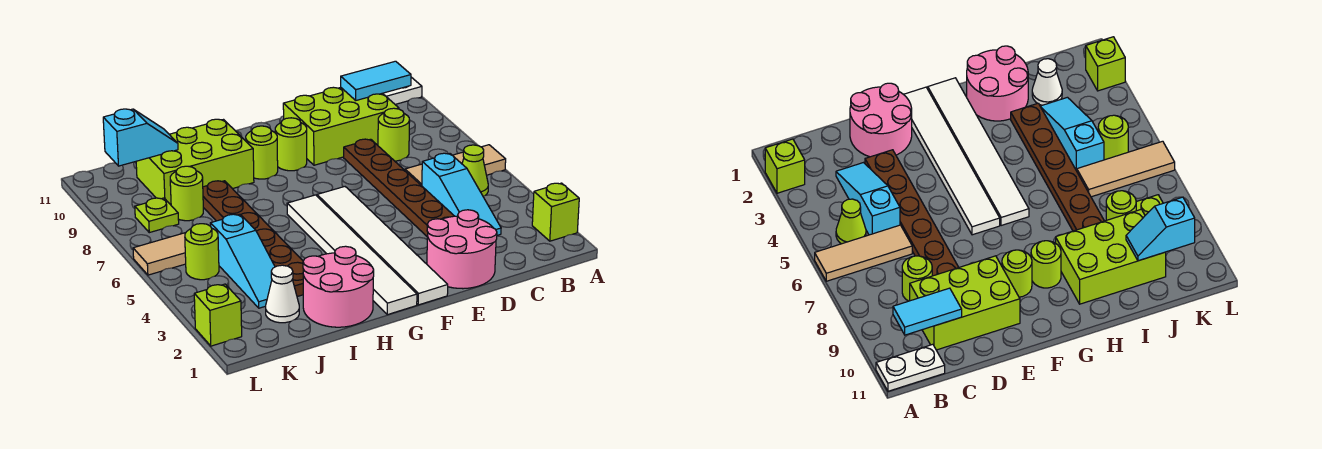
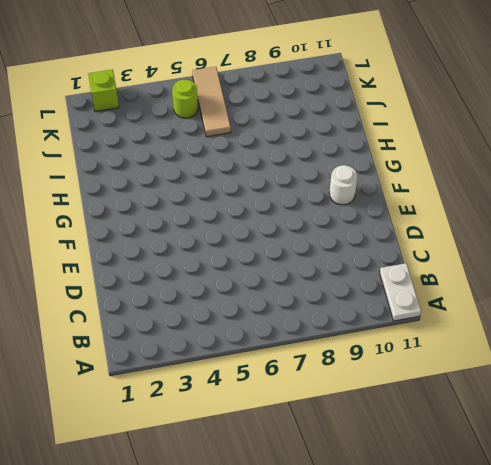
white round brick F10 level 1 -> none
none -> lime brick A2 level 1
none -> tan tile A6:C6 level 1
none -> lime cone B5 level 1

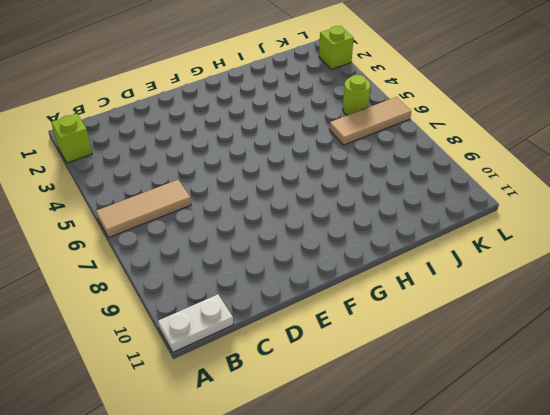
none -> lime cone B5 level 1
none -> cyan slope C3:C5 level 1 top 5
none -> lime round brick C8 level 1

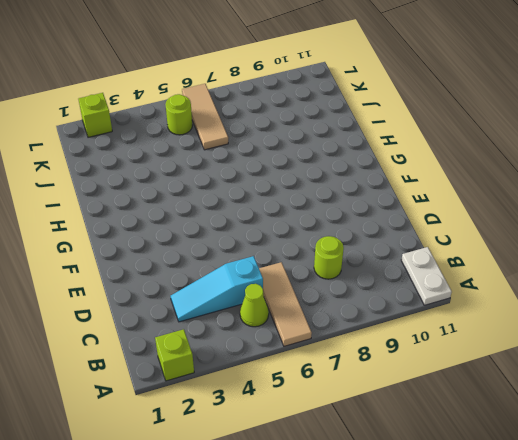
none -> lime brick C9:E10 level 1
none -> pink round brick D1:E2 level 1
none -> brown plate D3:D8 level 1

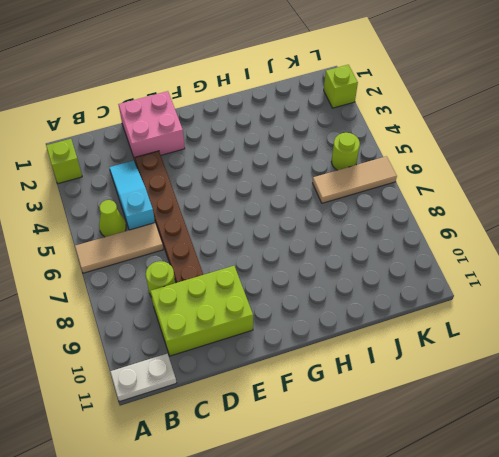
pink brick D1:E2 level 1 -> pink round brick D1:E2 level 1
none -> white tile F1:F6 level 1
none -> lime round brick F9 level 1
none -> white tile G1:G6 level 1

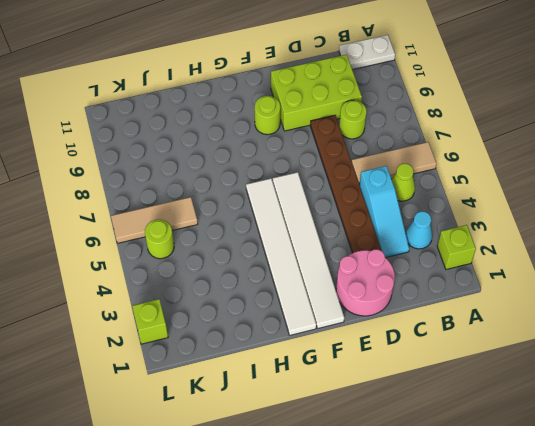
cyan cone B3 level 1 -> none
none -> lime round brick G9 level 1
none -> pink round brick H1:I2 level 1
none -> lime brick H9:J10 level 1

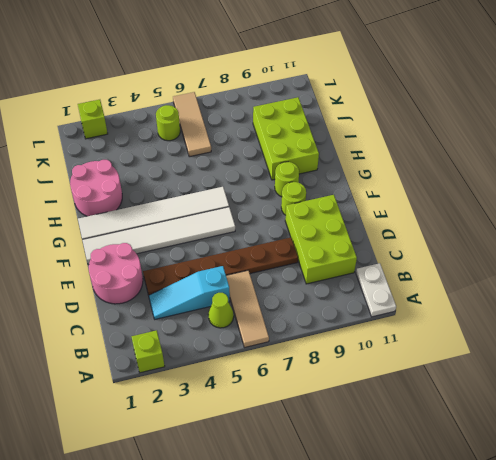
none -> lime round brick C8 level 1
none -> brown plate I3:I8 level 1
none -> white cone J2 level 1

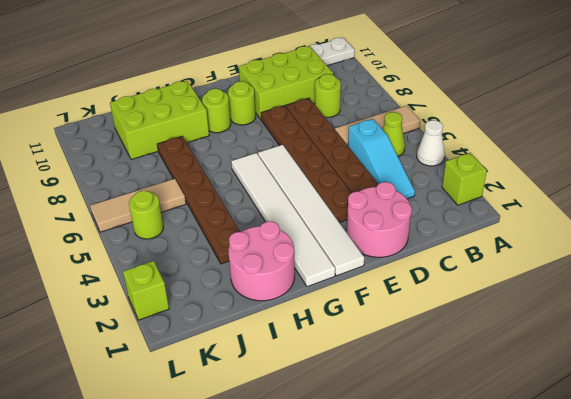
white cone A4 level 1 -> white cone J2 level 1
brown plate E3:E8 level 1 -> none
none -> cyan slope J3:J5 level 1 top 5
none -> lime round brick J8 level 1
none -> lime plate K8 level 1

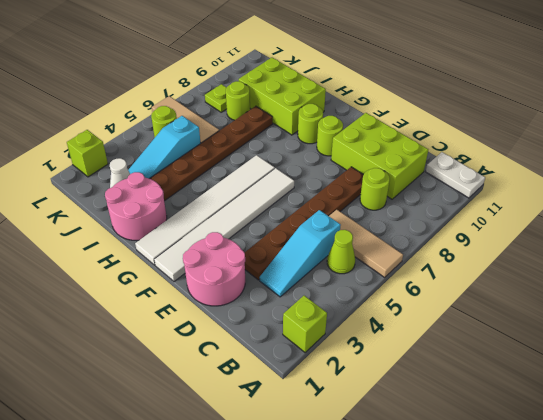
none -> cyan tile B10:C10 level 2
none -> cyan slope J10:K10 level 2 top K

